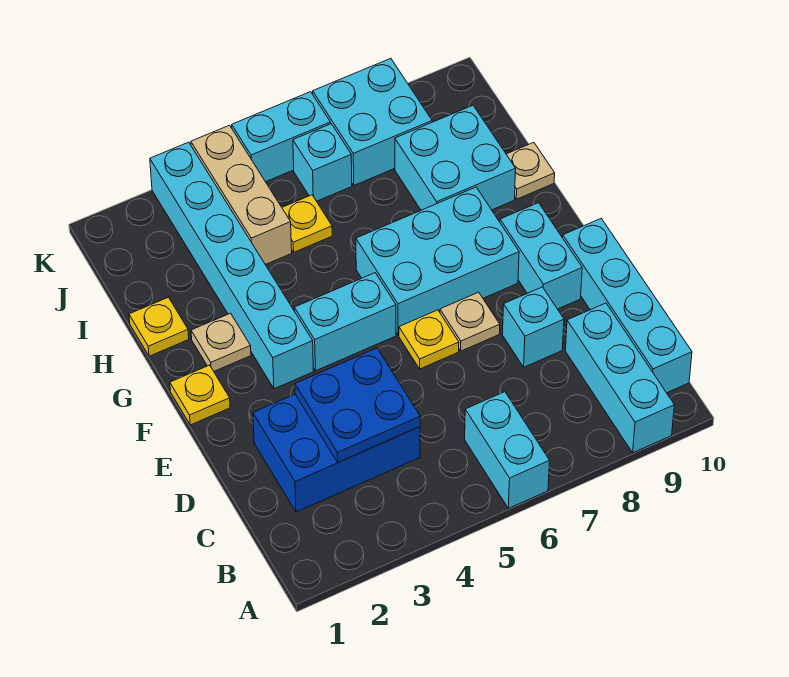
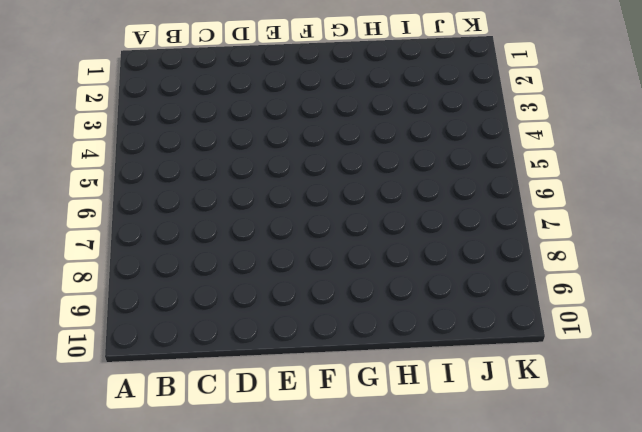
none -> cyan brick A6:B6 level 1
none -> cyan brick A9:C9 level 1
none -> cyan brick B10:E10 level 1

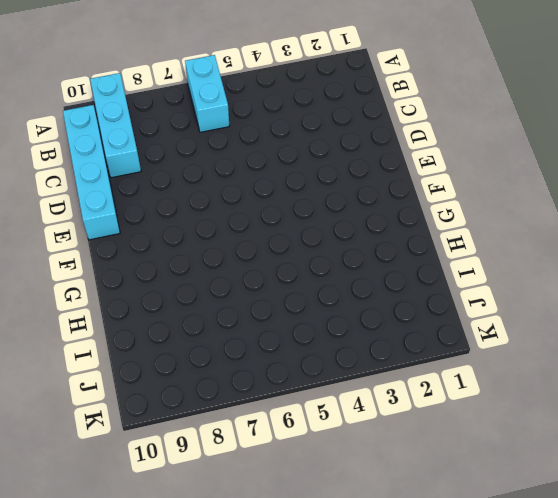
none -> blue brick C2:D4 level 1
none -> cyan brick D8 level 1
none -> yellow plate E6 level 1

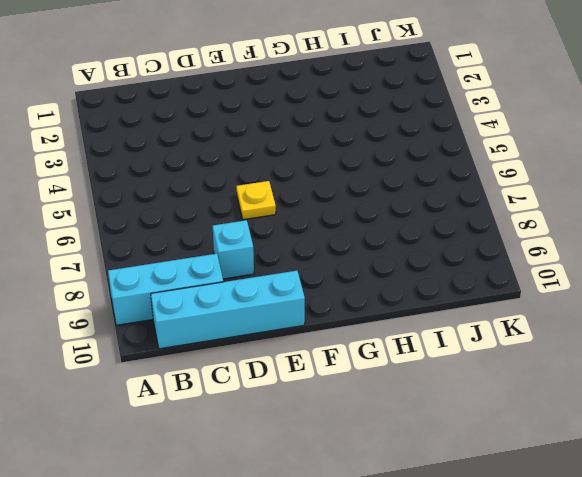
none -> cyan brick A6:B6 level 1
none -> blue brick C2:D4 level 1
none -> tan plate E7 level 1

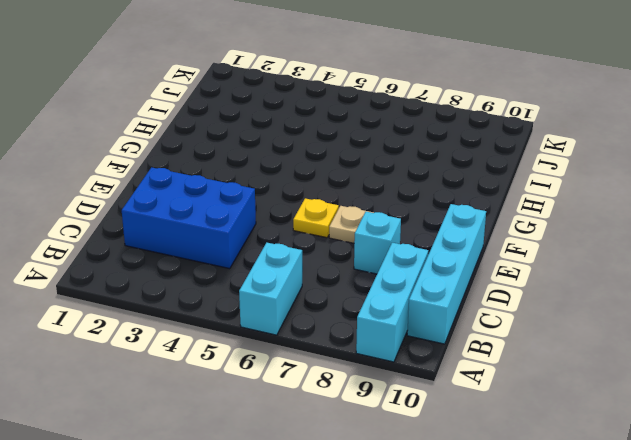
none -> cyan brick E9:F9 level 1
none -> yellow plate F1 level 1
none -> cyan brick F3:K3 level 1

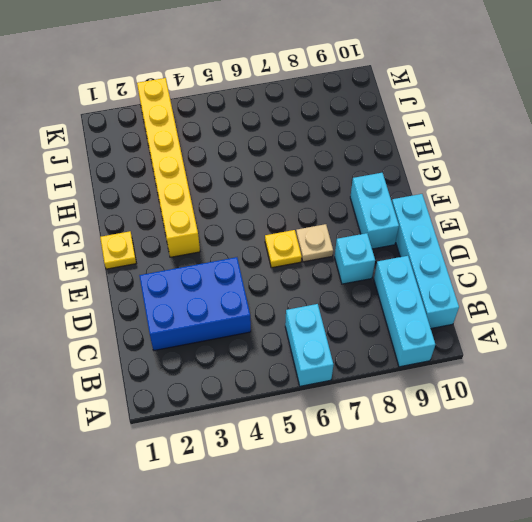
yellow brick F3:K3 level 1 -> cyan brick F3:K3 level 1
none -> cyan brick F4:F5 level 1
none -> cyan brick F6:G8 level 1
none -> tan plate G2 level 1

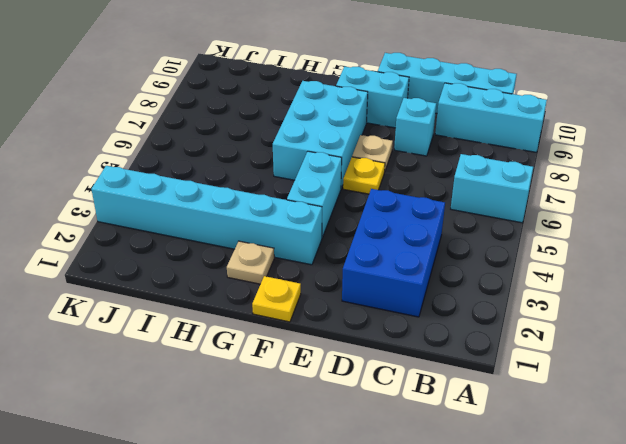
none -> yellow plate H1 level 1
none -> cyan brick H8:I9 level 1
none -> tan plate H10 level 1

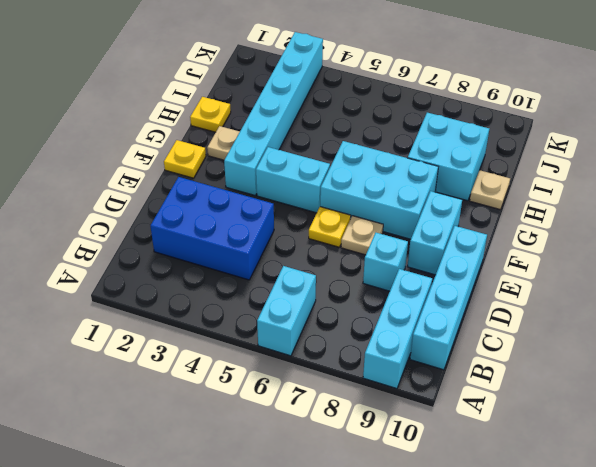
none -> tan brick I4:K4 level 1
none -> yellow plate I5 level 1
none -> cyan brick J6 level 1

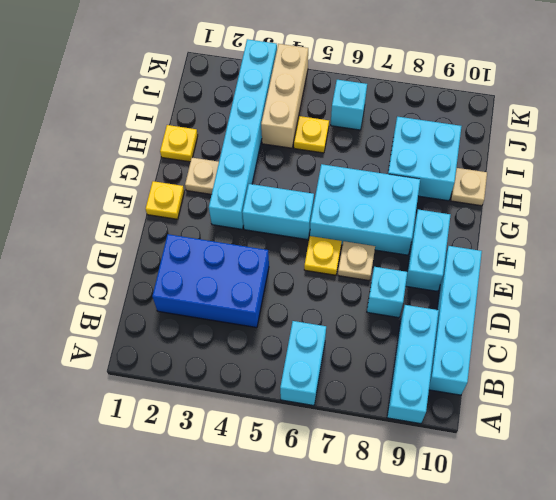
none -> cyan brick J7:K8 level 1
none -> cyan brick K5:K6 level 1
none -> blue plate C3:D4 level 2

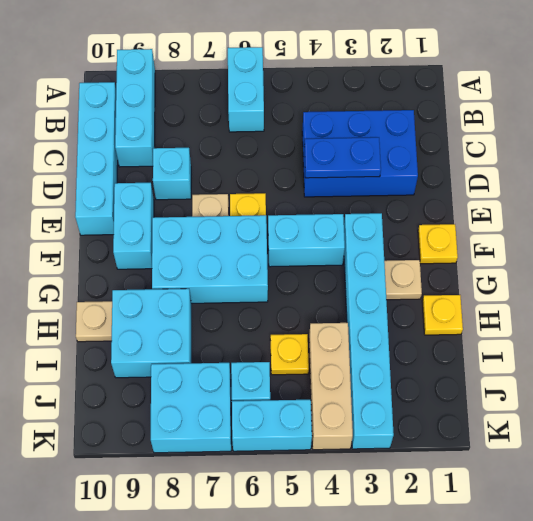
blue plate D3:D4 level 2 -> blue plate C3:D4 level 2

